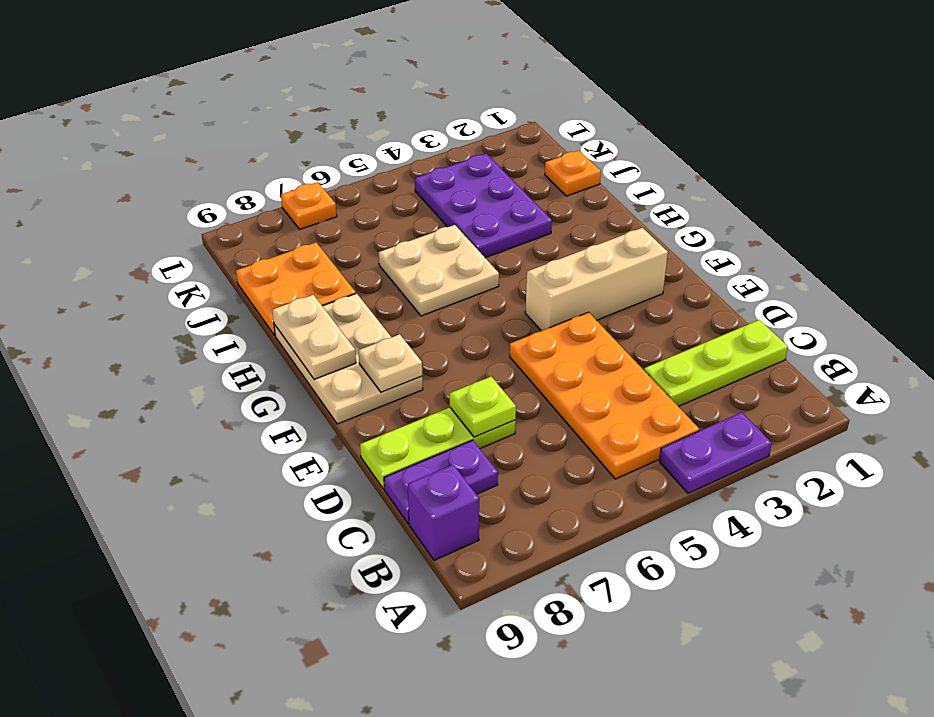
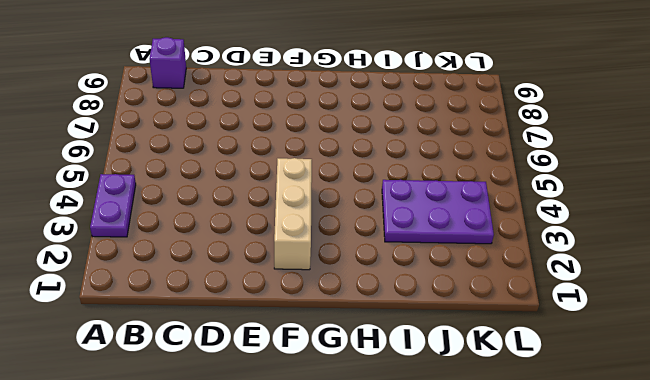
none -> orange plate B4:E5 level 1
none -> lime plate C1:C3 level 1
none -> purple plate C8:C9 level 1

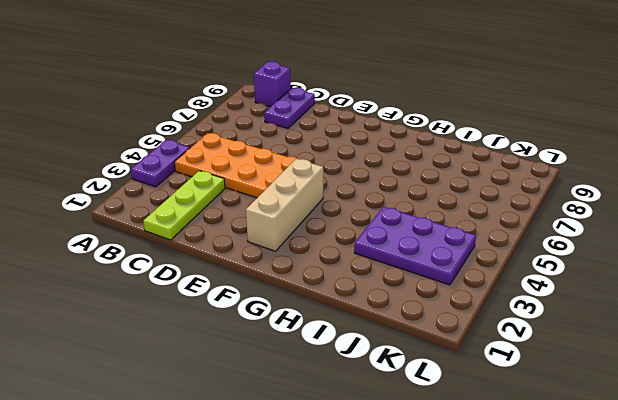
none -> lime plate D7:D9 level 1
none -> tan plate F8:H9 level 1
none -> tan plate H5:I6 level 1

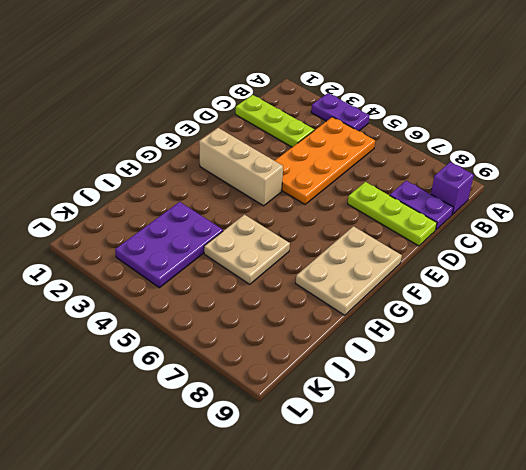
none -> orange plate I8:J9 level 1
none -> orange plate J1 level 1
none -> orange plate L7 level 1

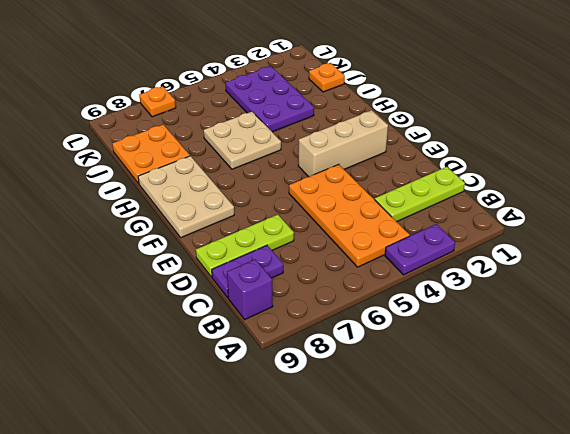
none -> lime plate D7 level 2
none -> tan plate F8 level 2
none -> tan plate G9:H9 level 2

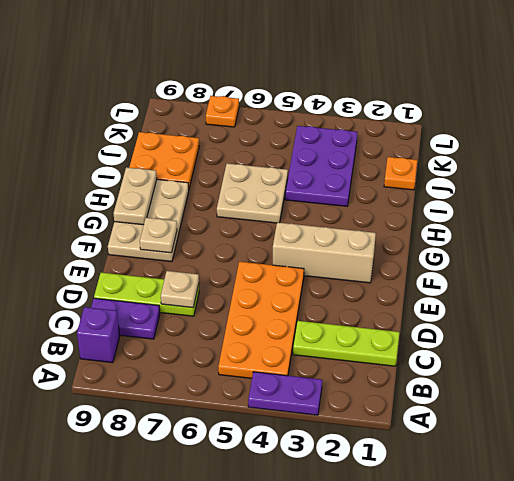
tan plate D7 level 2 -> lime plate D7 level 2

